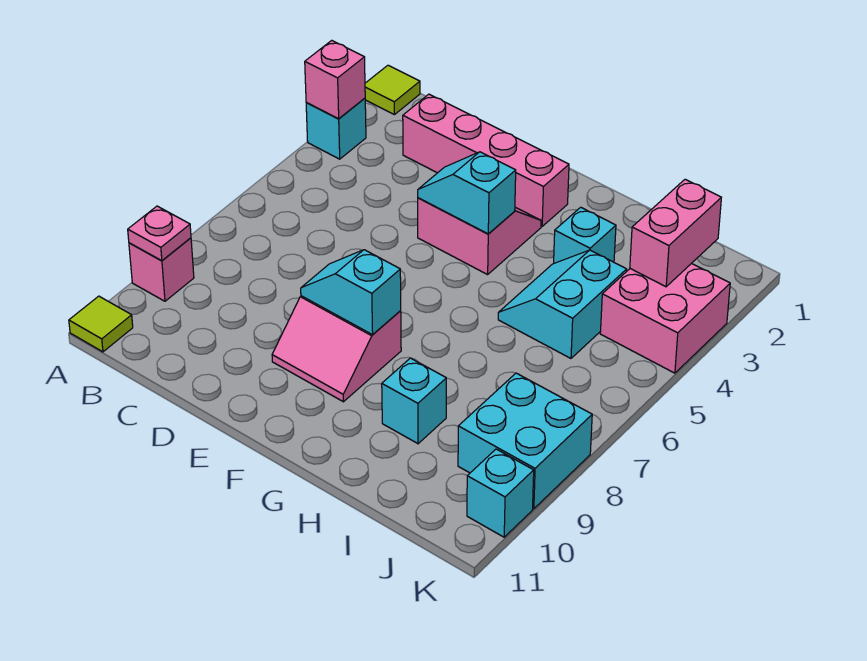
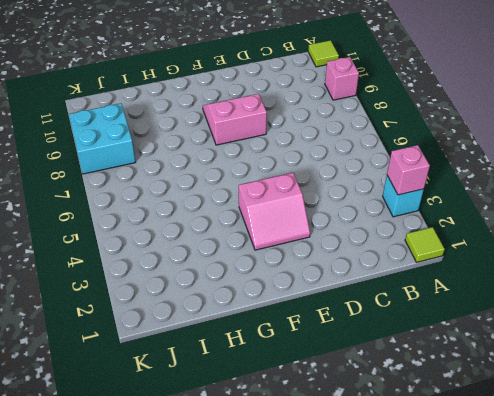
none -> pink brick C2:F2 level 1
none -> cyan brick H3 level 1
none -> cyan slope H4:I5 level 1 top I

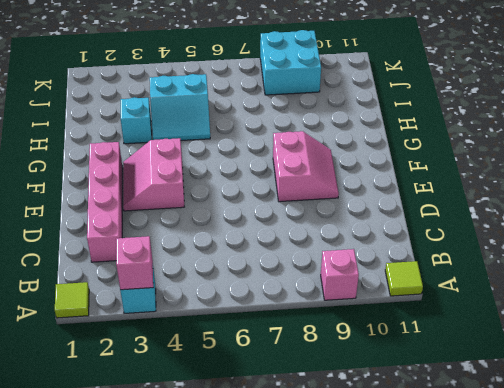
none -> cyan brick H9 level 1
none -> pink brick J3:K4 level 1
none -> cyan brick K10 level 1

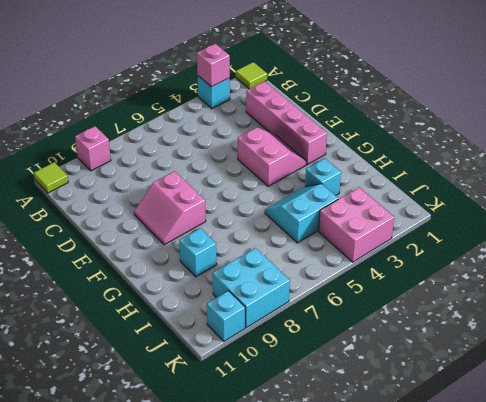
none -> pink plate A9 level 2
none -> cyan slope E4:F4 level 2 top F
none -> cyan slope E8:F8 level 2 top F

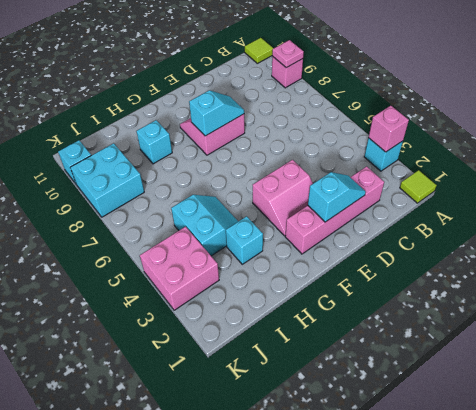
cyan slope D2:E2 level 2 top E -> cyan slope E4:F4 level 2 top F
none -> pink brick J2:J3 level 2

